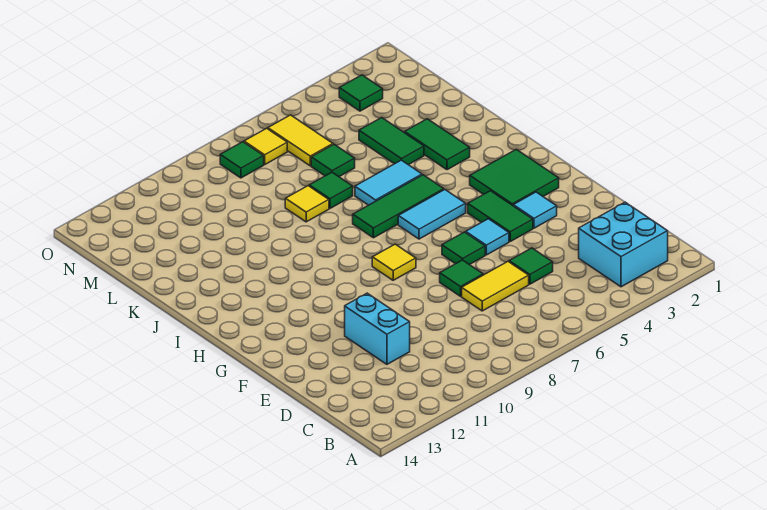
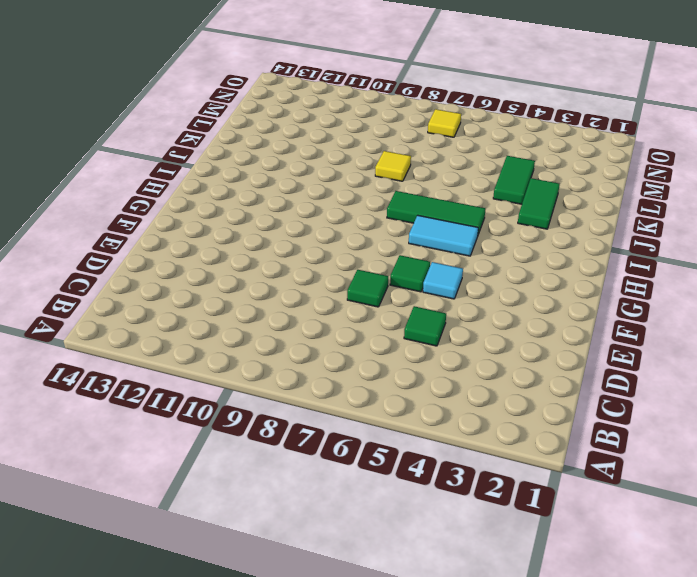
none -> cyan brick B2:C3 level 1
none -> yellow tile D6:D7 level 1
none -> cyan brick D11:E11 level 1

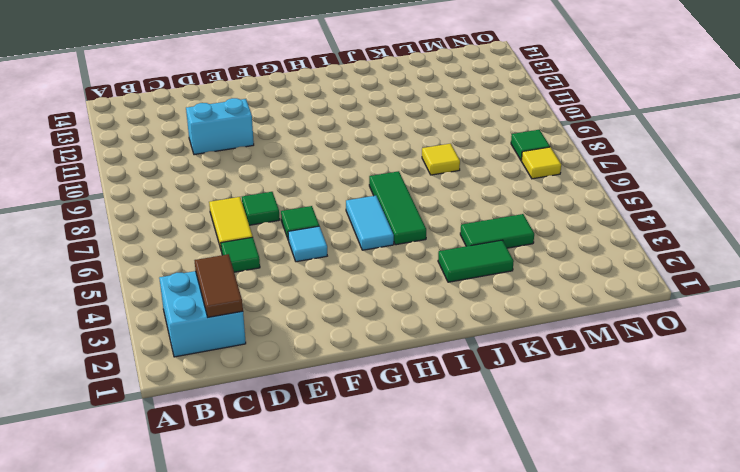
brown tile C2:C3 level 2 -> none
none -> cyan tile F3 level 1
none -> green tile F4:G4 level 1
none -> green tile G2:H3 level 1

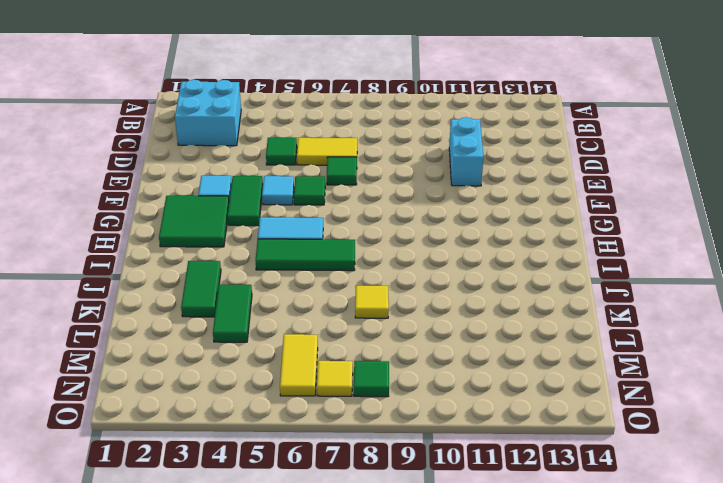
none -> yellow tile G8 level 1
none -> cyan tile J5:J6 level 1
none -> green tile K7 level 1

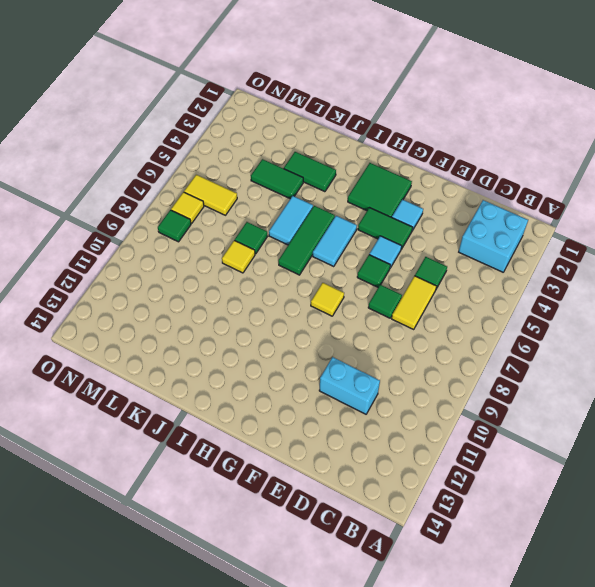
none -> green tile L6 level 1
none -> green tile N3 level 1

